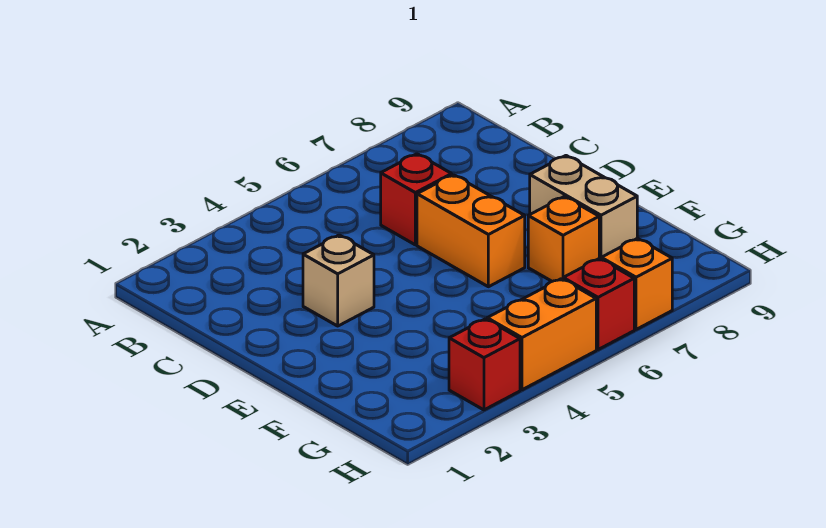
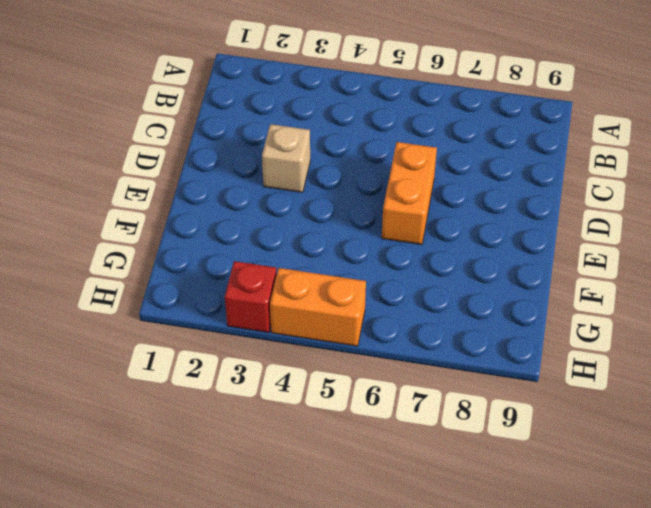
none -> red brick C6 level 1
none -> tan brick E8:F8 level 1

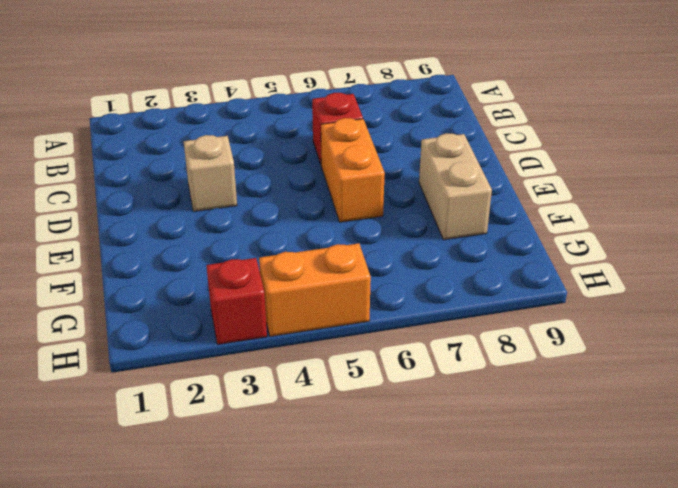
none -> orange brick F7 level 1
none -> red brick H6 level 1

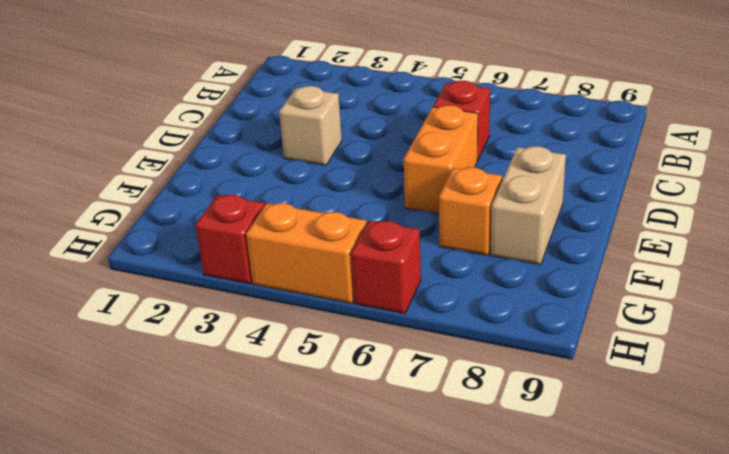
none -> orange brick H7 level 1

